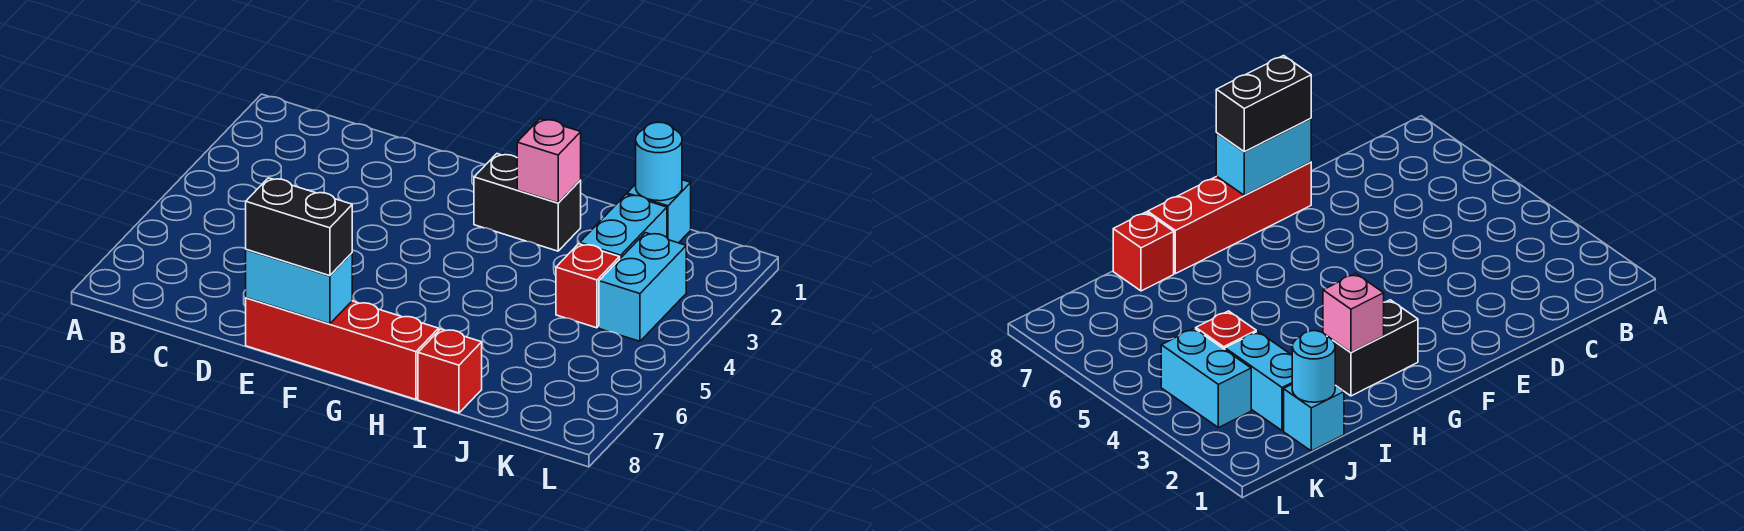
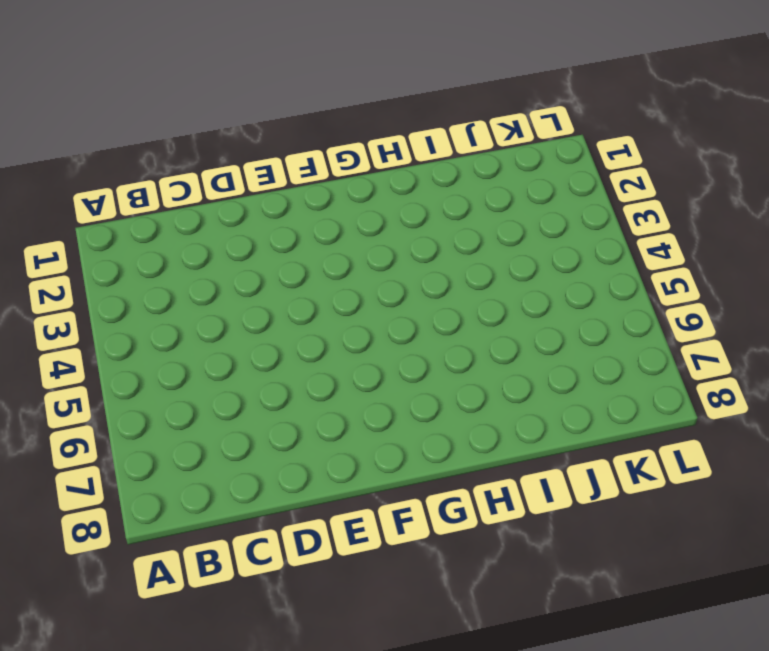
none -> red brick E8:H8 level 1
none -> black brick G2:H2 level 1

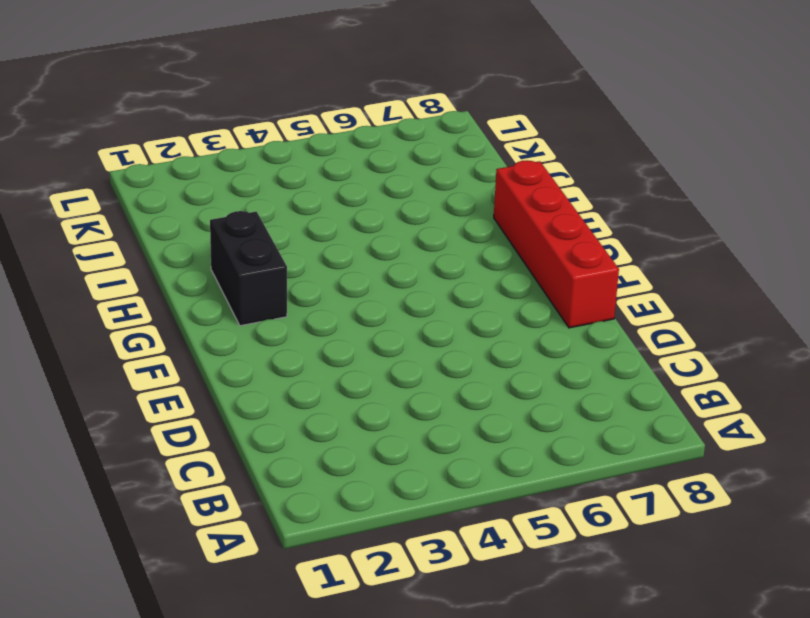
none -> red brick I8 level 1
none -> cyan brick J1 level 1

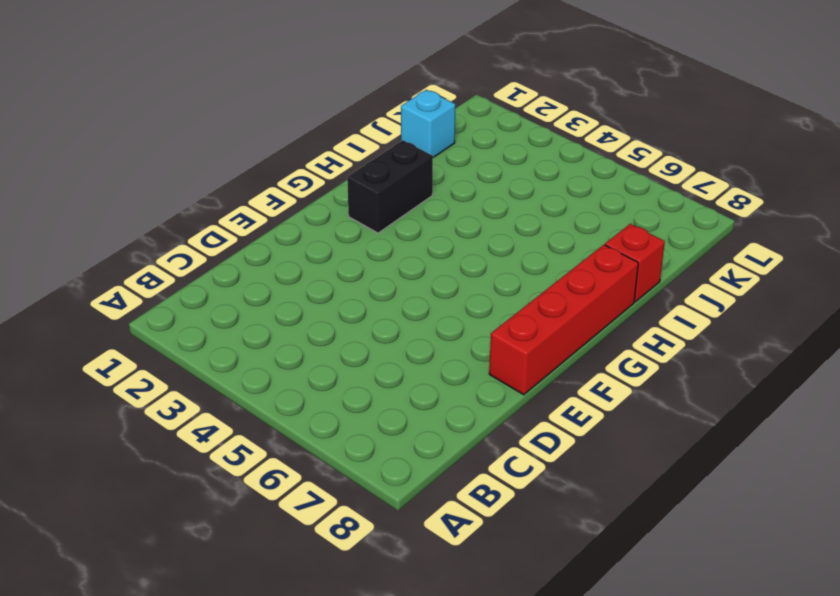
none -> cyan brick J2:J3 level 1
none -> red brick J4 level 1

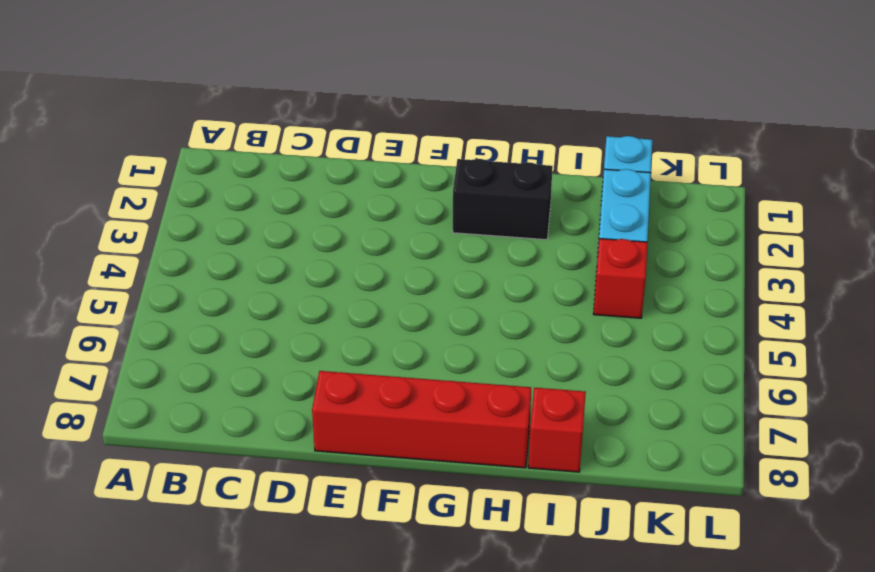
none -> cyan brick K3:K4 level 1
none -> cyan brick E8:F8 level 2

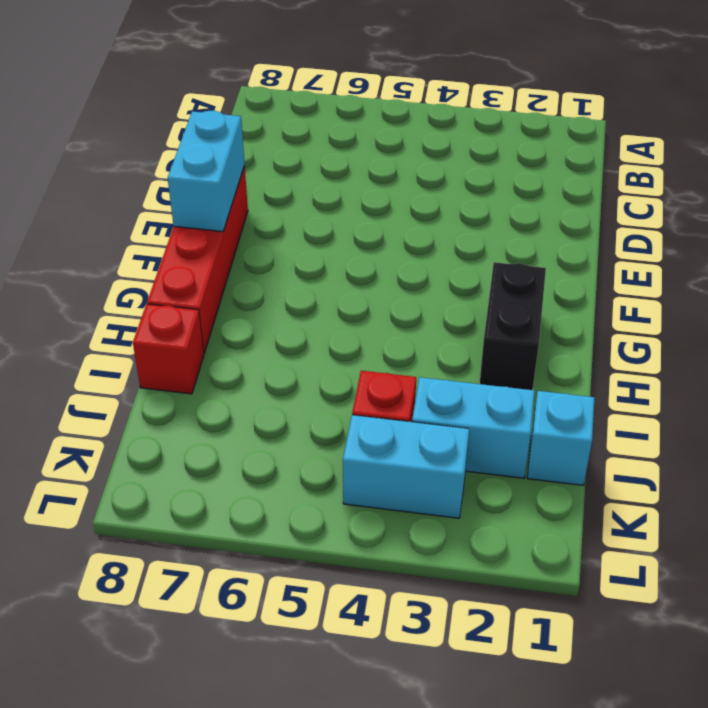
none -> pink brick H2 level 2
none -> cyan round brick J1 level 2

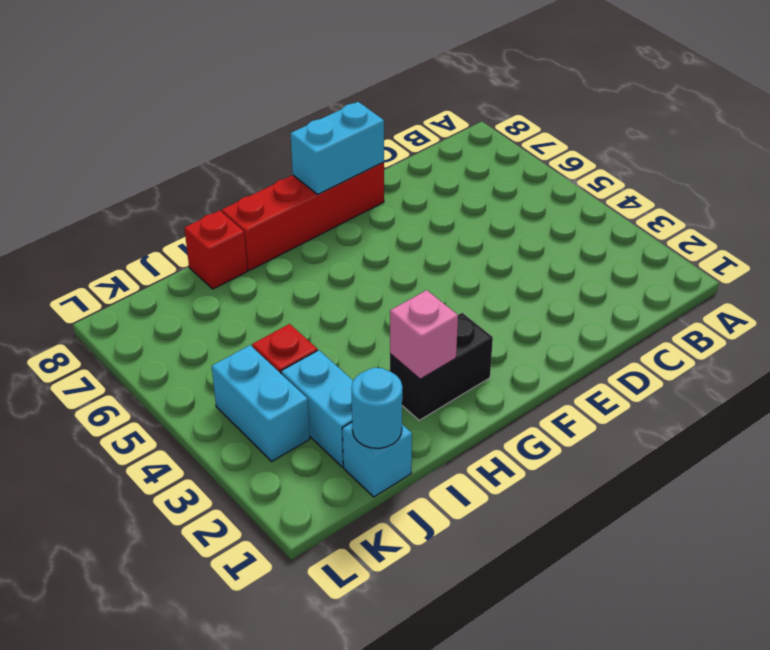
none -> black brick E8:F8 level 3

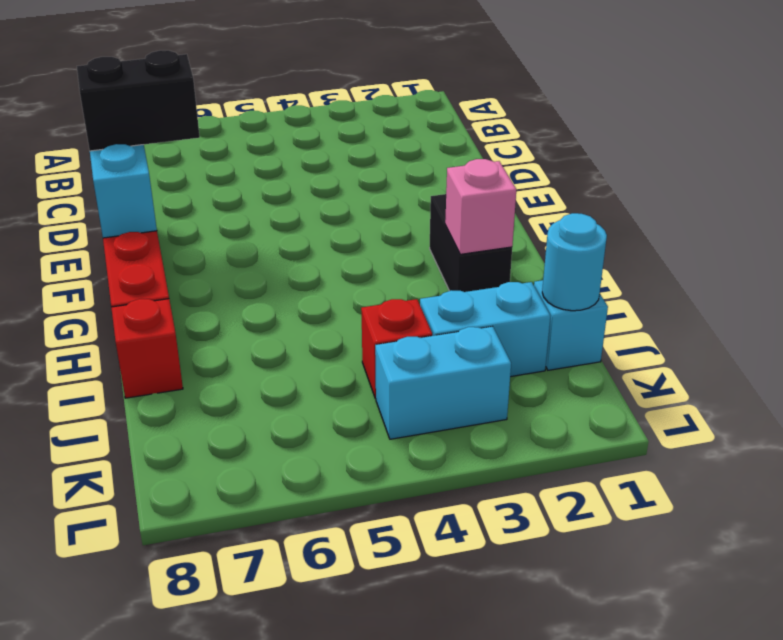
black brick E7:E8 level 3 -> black brick E8:F8 level 3

